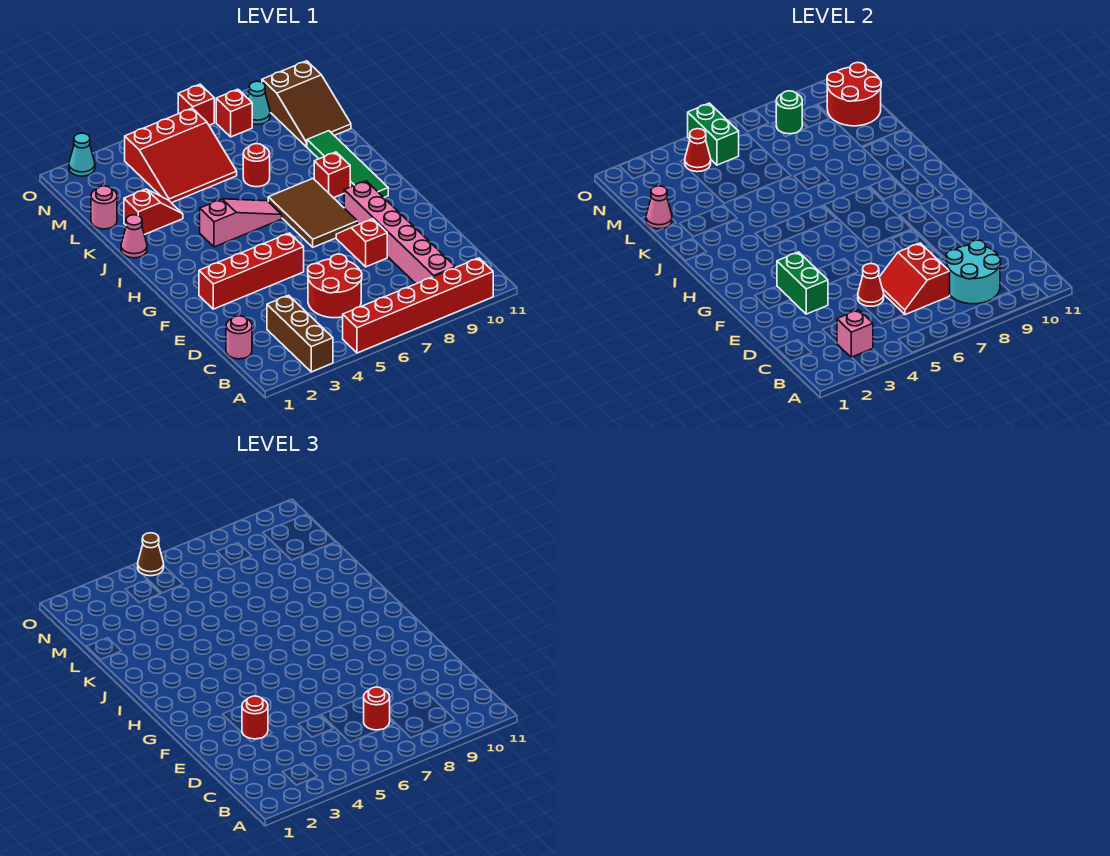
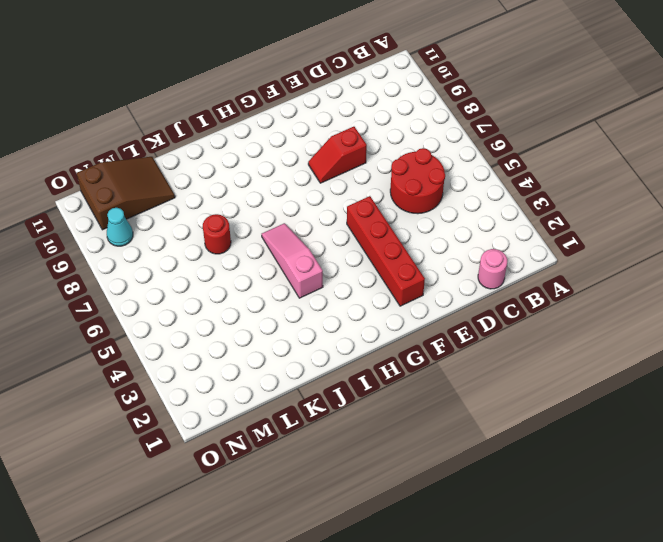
none -> brown brick A3:C3 level 1
none -> red brick A5:A10 level 1
none -> pink brick B9:G9 level 1
none -> brown tile G7:I8 level 1

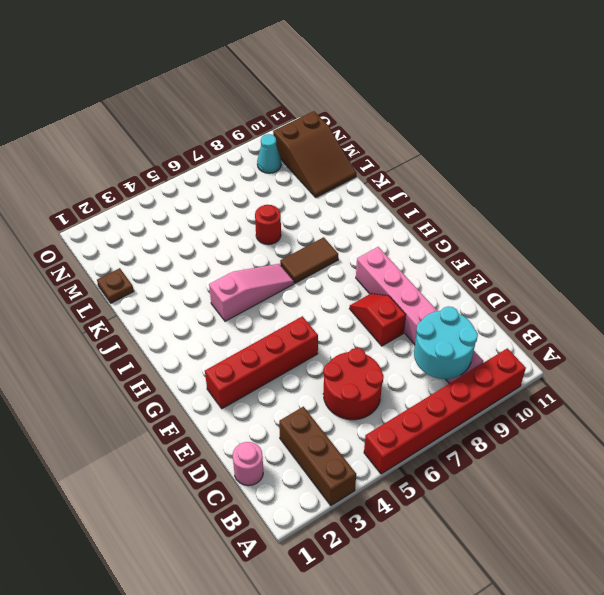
brown tile I7:I8 level 1 -> brown tile G7:I8 level 1
brown plate L1 level 1 -> pink round brick L1 level 1
none -> green tile H10:K10 level 1
none -> red brick I9 level 1
none -> pink cone J1 level 1
none -> red slope K2:K3 level 1 top 2

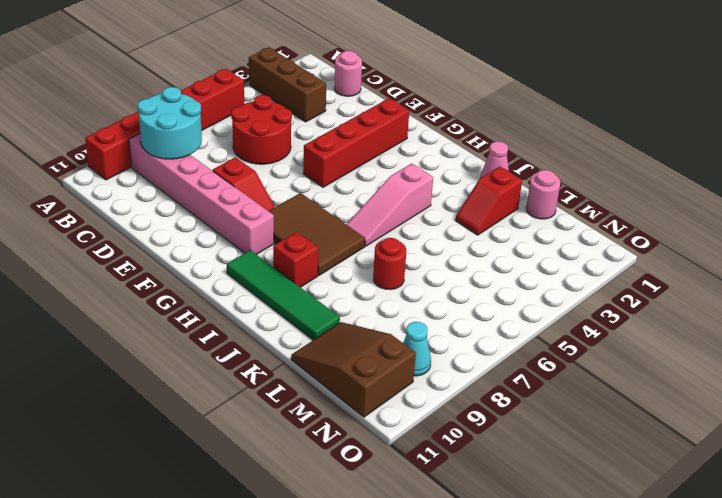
none -> red slope L4:N6 level 1 top N
none -> red brick N8 level 1
none -> cyan cone O2 level 1
none -> red brick O7 level 1

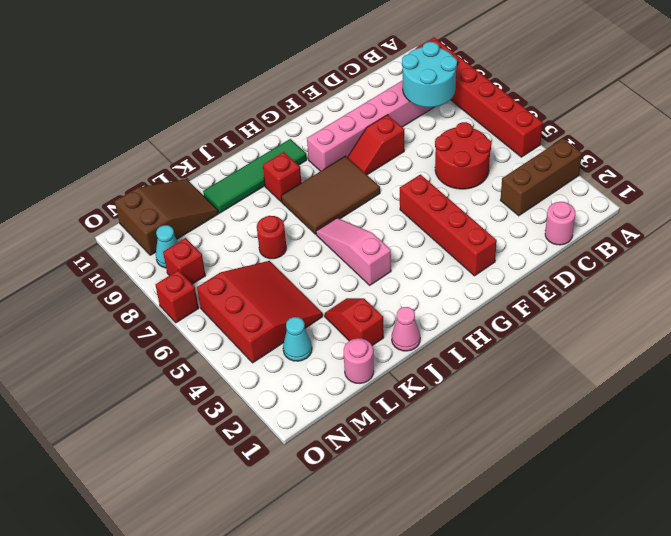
cyan cone M3 level 1 -> cyan cone O2 level 1
none -> pink brick B3 level 2
none -> red slope C6:D7 level 2 top 7
none -> red cone D5 level 2
none -> green brick E3:F3 level 2

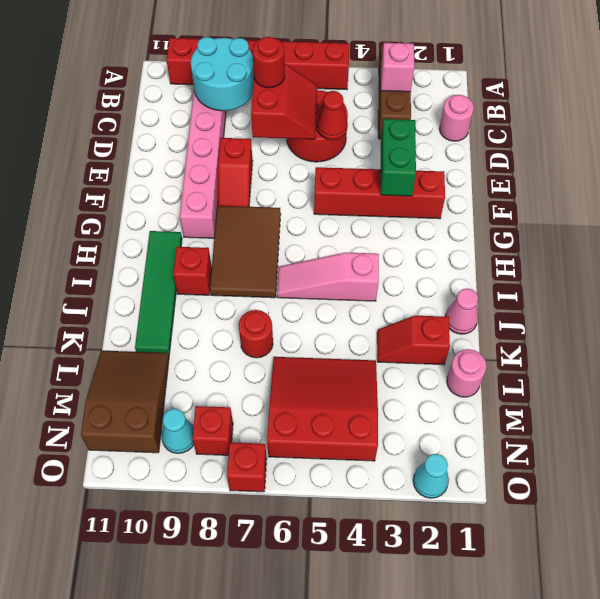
none -> pink cone L1 level 2
none -> red round brick M10:N11 level 2
none -> red cone N4 level 2
none -> green brick N5:O5 level 2

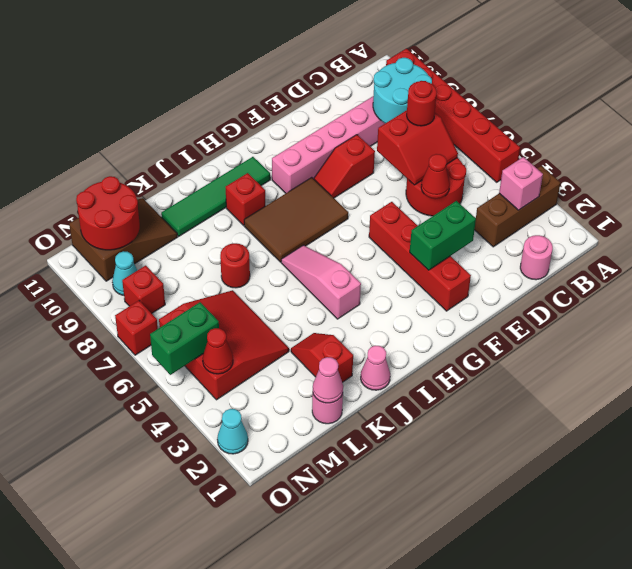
none -> green round brick N8 level 2
none -> red round brick E3 level 3
none -> brown cone O5 level 3

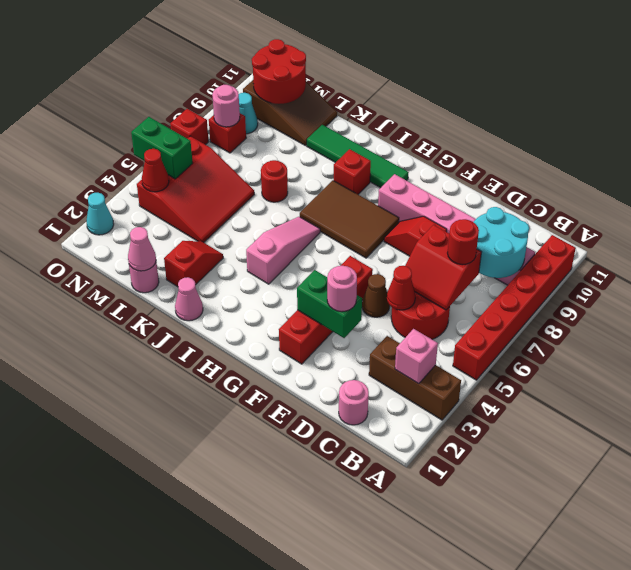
pink round brick E3 level 3 -> red round brick E3 level 3
brown cone E5 level 1 -> brown cone O5 level 3
pink round brick N8 level 2 -> green round brick N8 level 2

